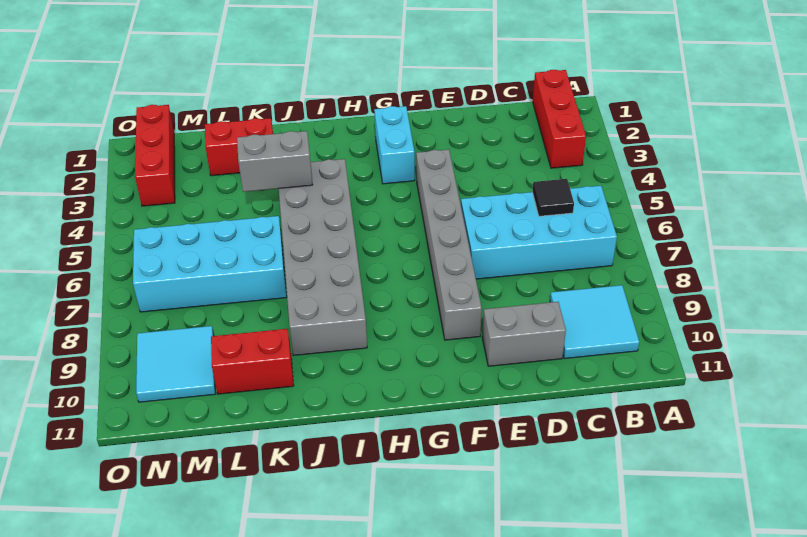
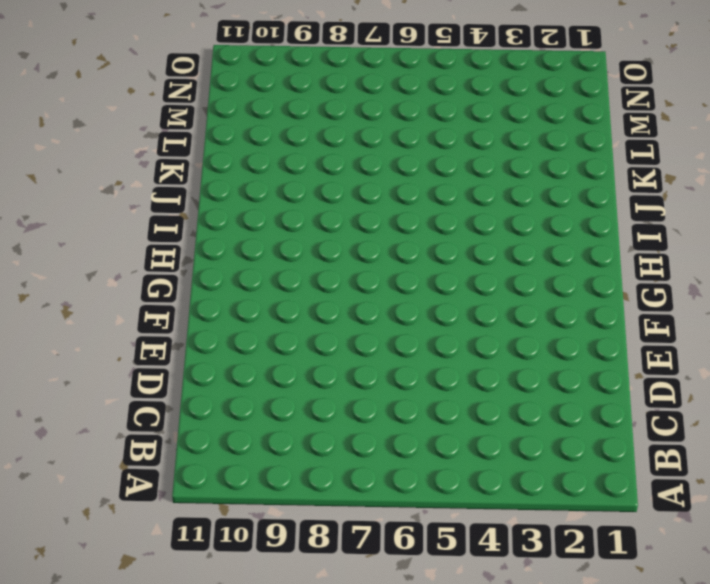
none -> red brick B1:B3 level 1
none -> cyan brick B6:E7 level 1
none -> cyan tile B9:C10 level 1

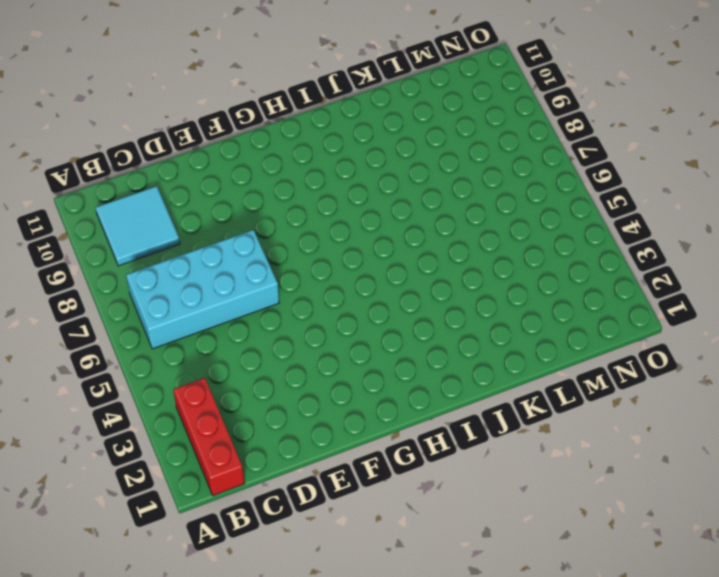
none -> grey brick D10:E10 level 1
none -> grey brick F4:F9 level 1
none -> cyan brick G2:G3 level 1

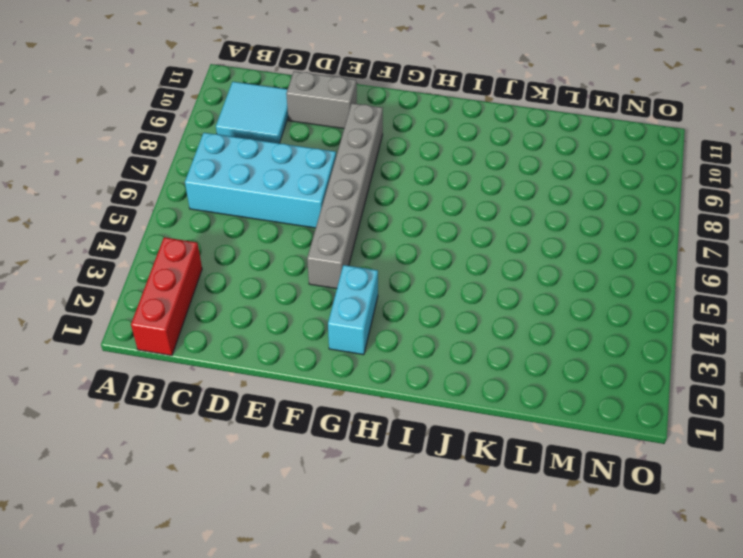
none -> grey brick I4:J9 level 1
none -> red brick K2:L2 level 1
none -> cyan brick K6:N7 level 1

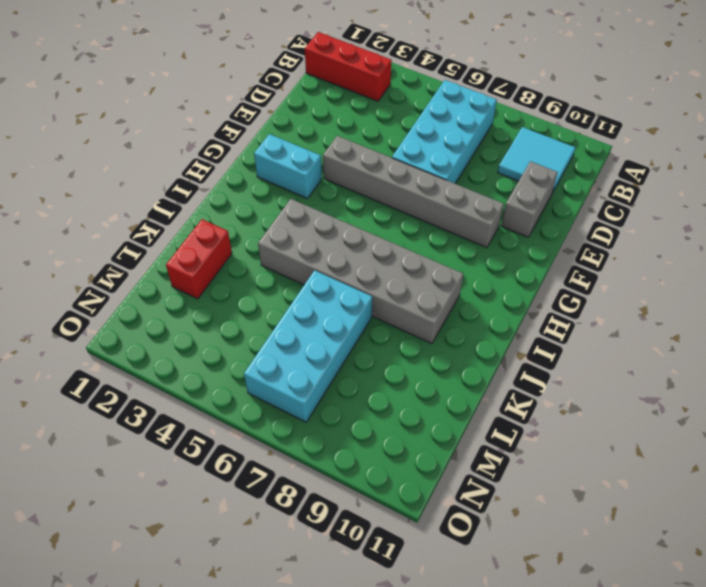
none -> red brick K10:L10 level 1
none -> cyan tile M9:N10 level 1
none -> red brick N1:N3 level 1

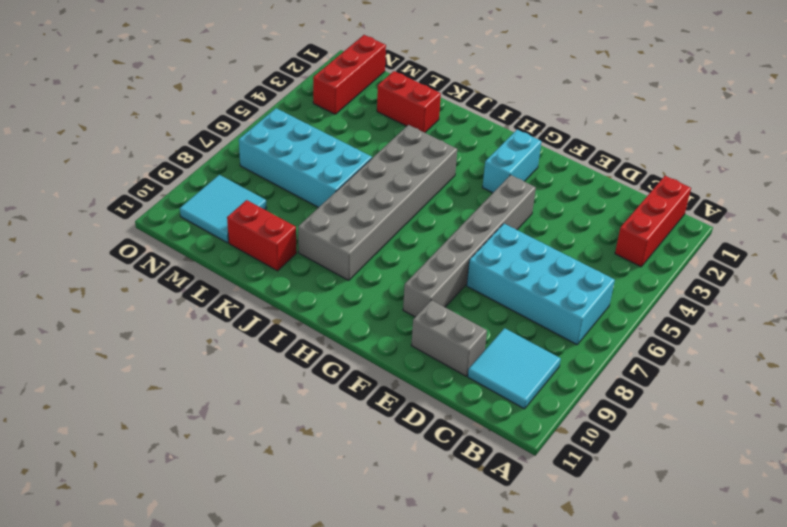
none -> black tile C6 level 2
none -> grey brick J4:K4 level 2

